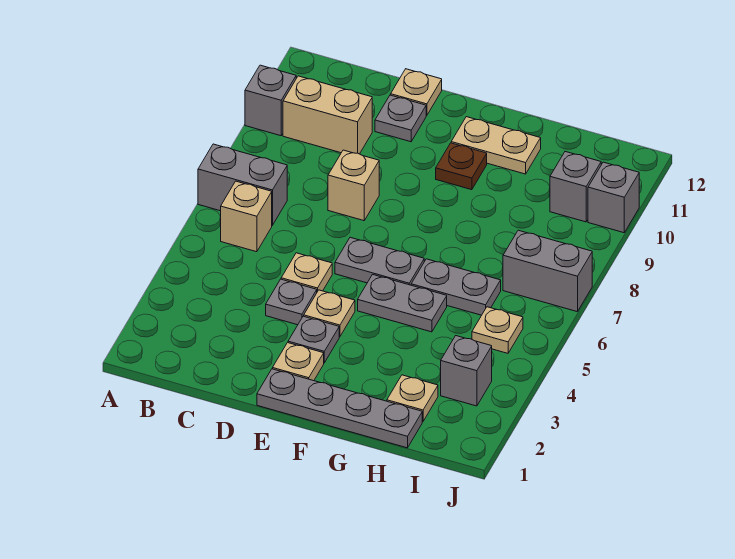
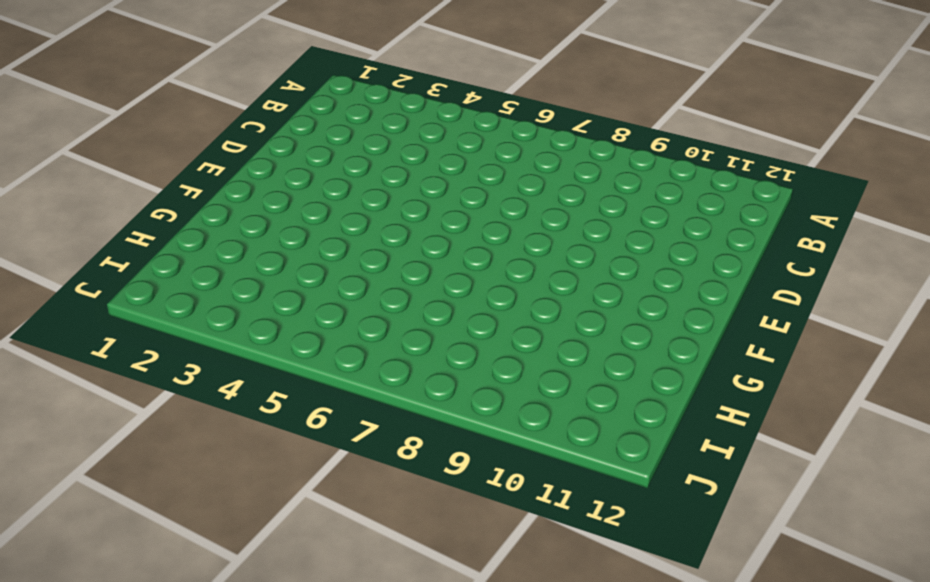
none -> grey brick A7:B7 level 1
none -> grey brick A10 level 1
none -> tan brick B6 level 1

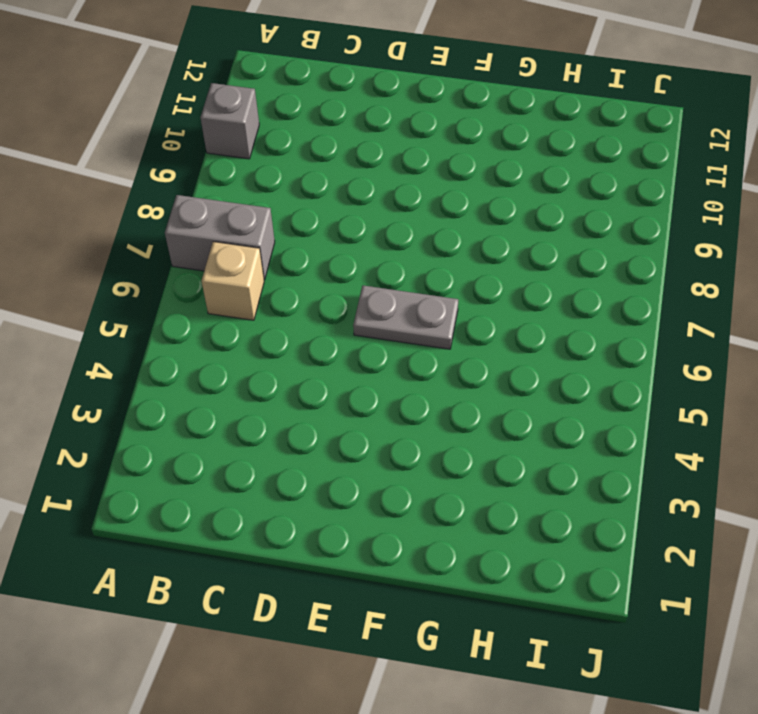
none -> tan brick B10:C10 level 1
none -> grey plate D4 level 1
none -> tan plate D5 level 1

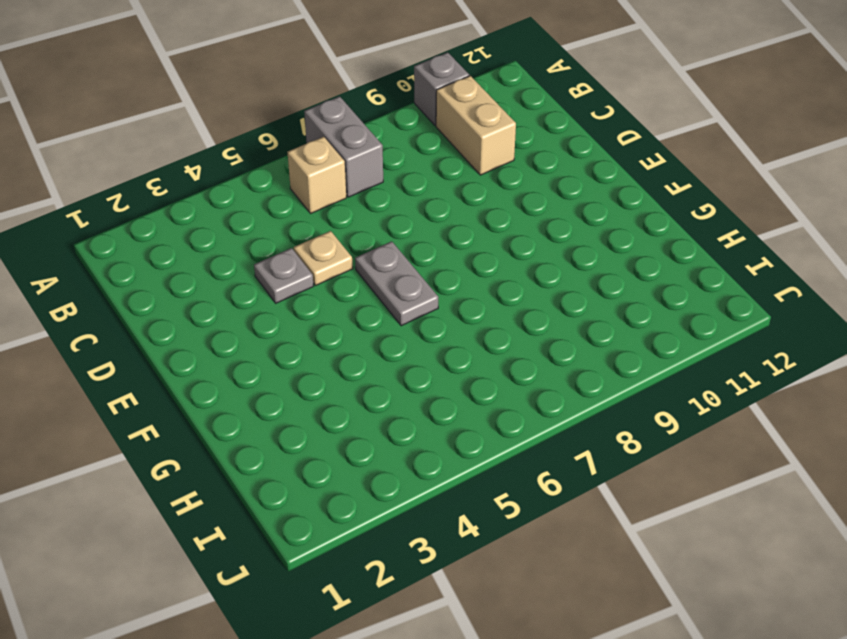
none -> tan brick D8 level 1
none -> grey plate D11 level 1
none -> tan plate D12 level 1

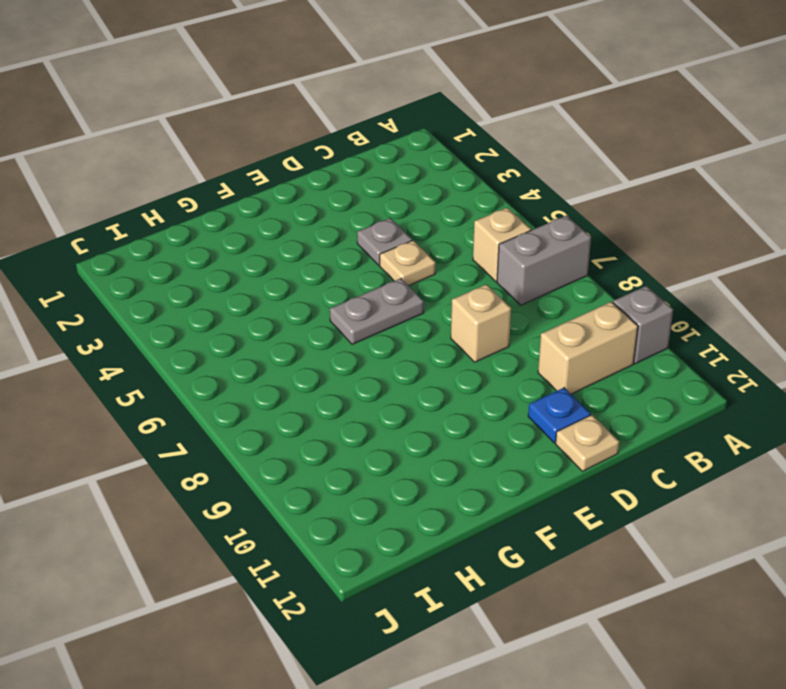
blue plate D11 level 1 -> grey plate D11 level 1
none -> grey plate E1:H1 level 1
none -> tan plate E2 level 1
none -> grey plate E3 level 1

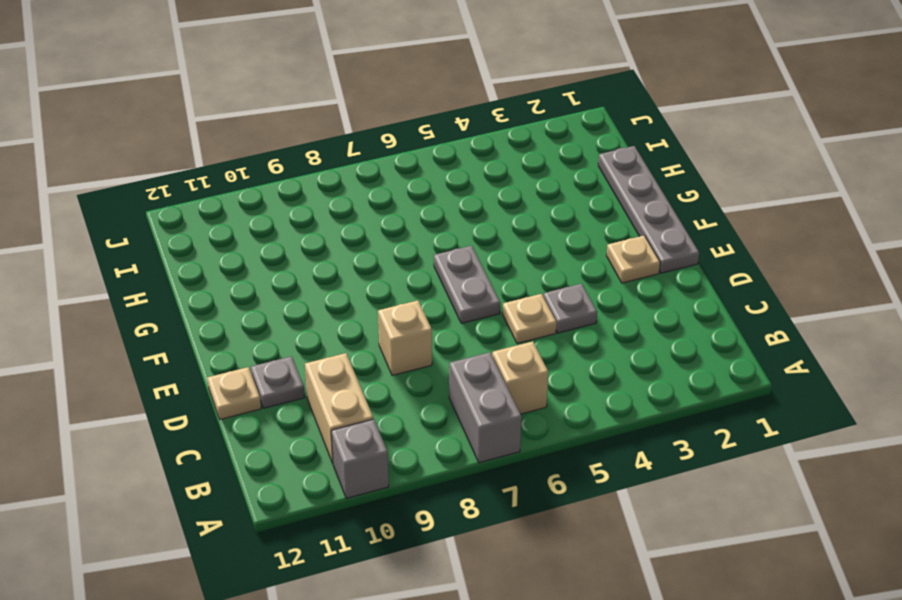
none -> grey plate E3 level 1
none -> tan plate E4 level 1
none -> grey plate F5:G5 level 1

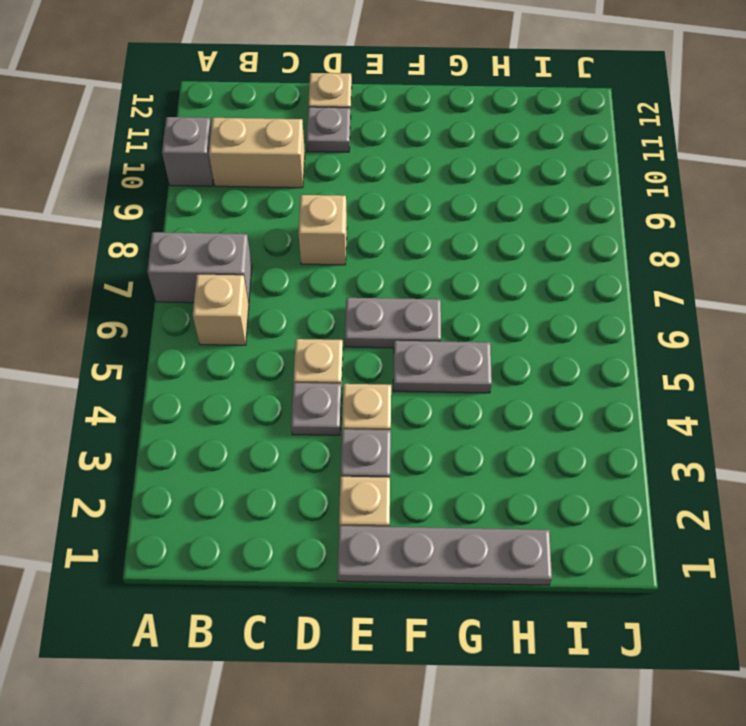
none -> brown plate F10 level 1
none -> tan plate F11:G11 level 1
none -> grey plate G6:H6 level 1

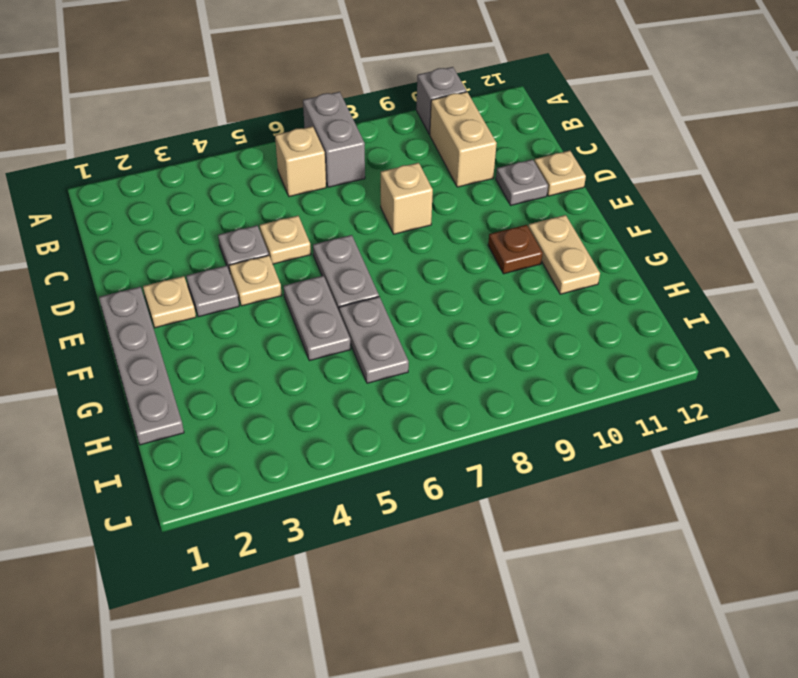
none -> tan plate H2 level 1
none -> grey brick I3 level 1
none -> tan plate I5 level 1

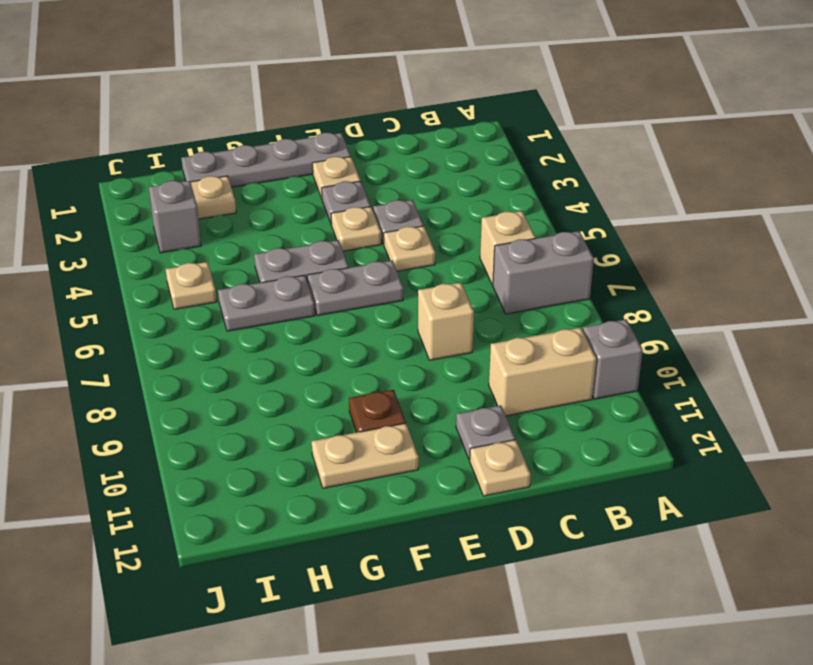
none -> grey brick I7:J7 level 1
none -> grey brick I10 level 1
none -> grey brick J10 level 1

